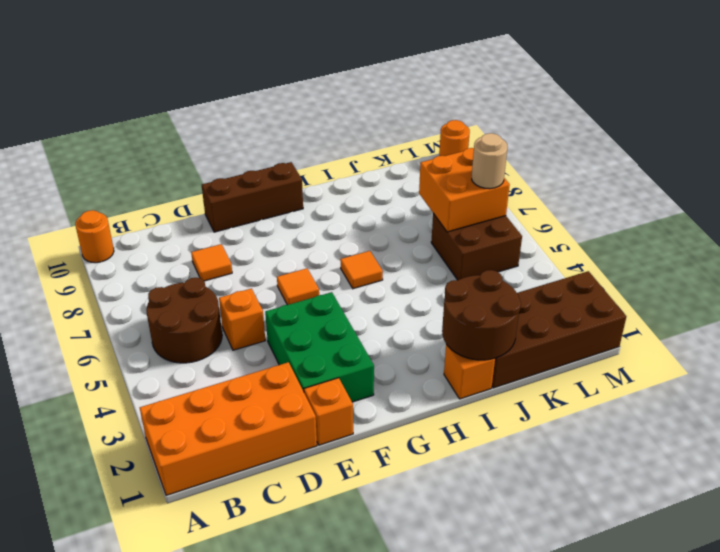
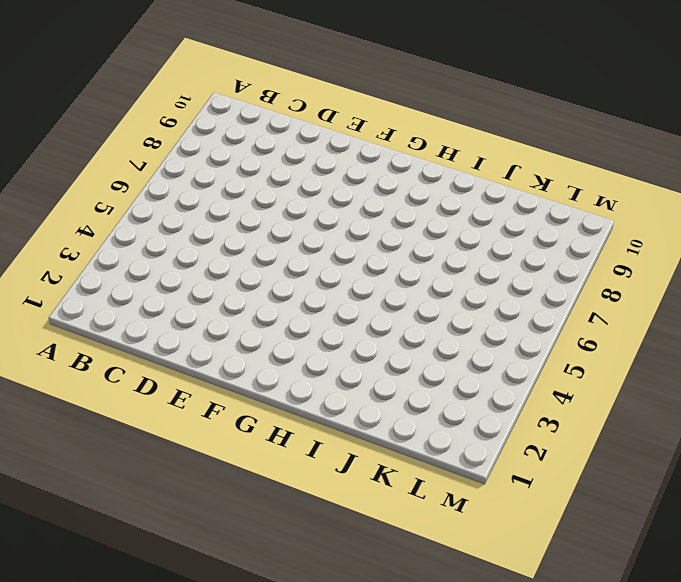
none -> orange brick A1:D2 level 1
none -> orange round brick A10 level 1
none -> brown round brick B5:C6 level 1

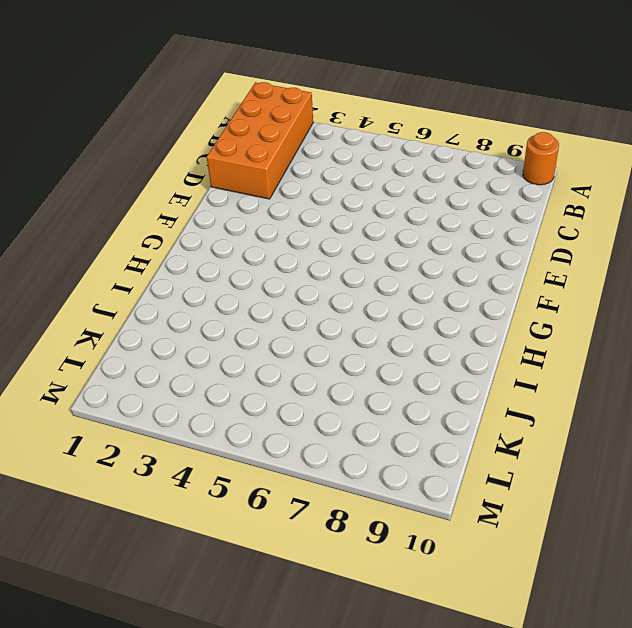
none -> brown round brick B5:C6 level 1
none -> orange brick D5 level 1
none -> orange tile D8 level 1

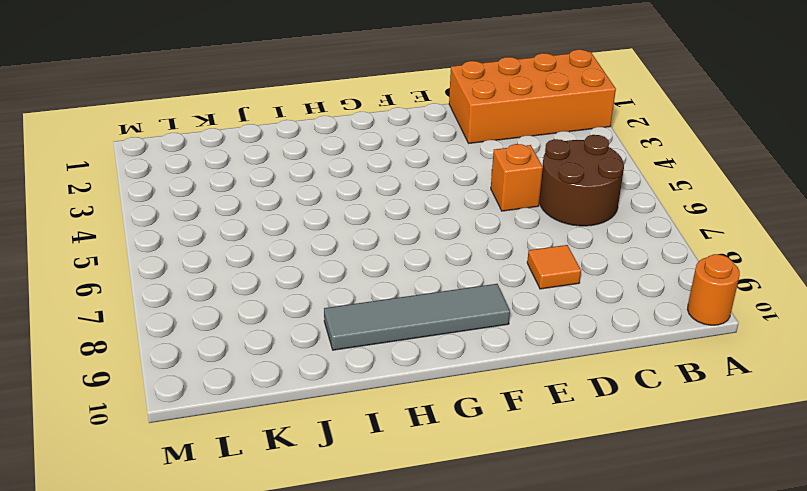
grey tile F9:I9 level 1 -> none
none -> orange brick E1 level 1
none -> green brick E2:F4 level 1
none -> brown brick E10:G10 level 1

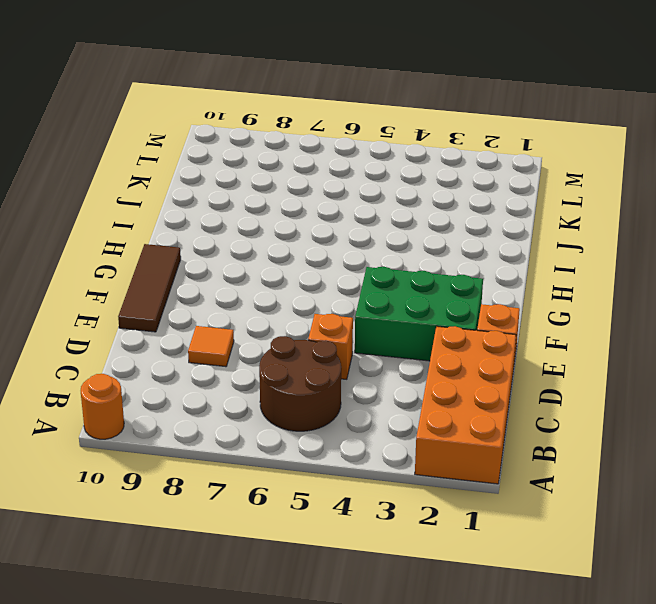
brown tile E10:G10 level 1 -> brown brick E10:G10 level 1
none -> orange tile F6 level 1
none -> orange tile H6 level 1
none -> orange brick I1 level 1

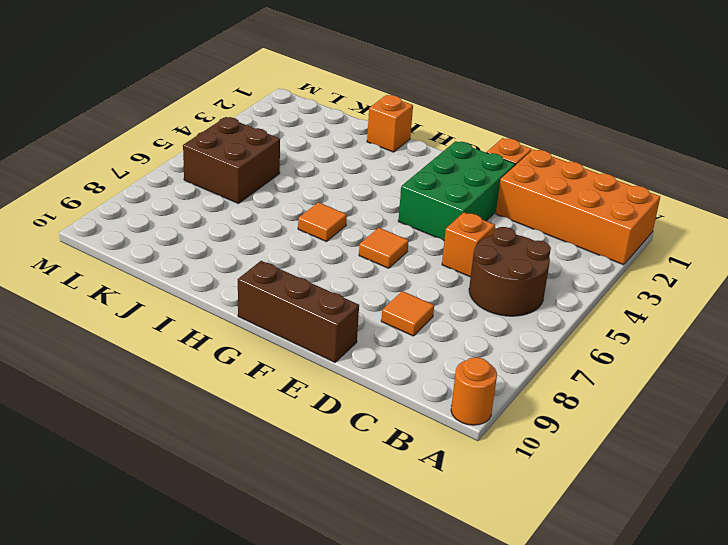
none -> brown brick J1:M2 level 1
none -> orange round brick M10 level 1
none -> brown round brick I1:J2 level 2

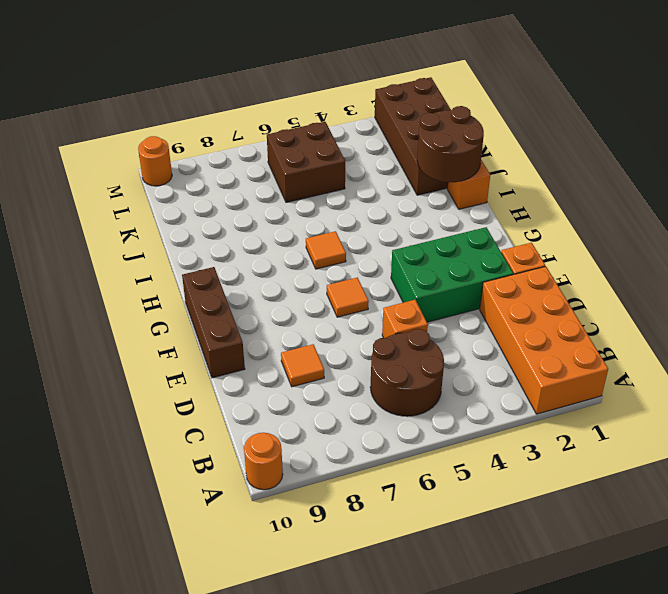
none -> orange brick K6:L7 level 2
none -> tan round brick L6 level 3

